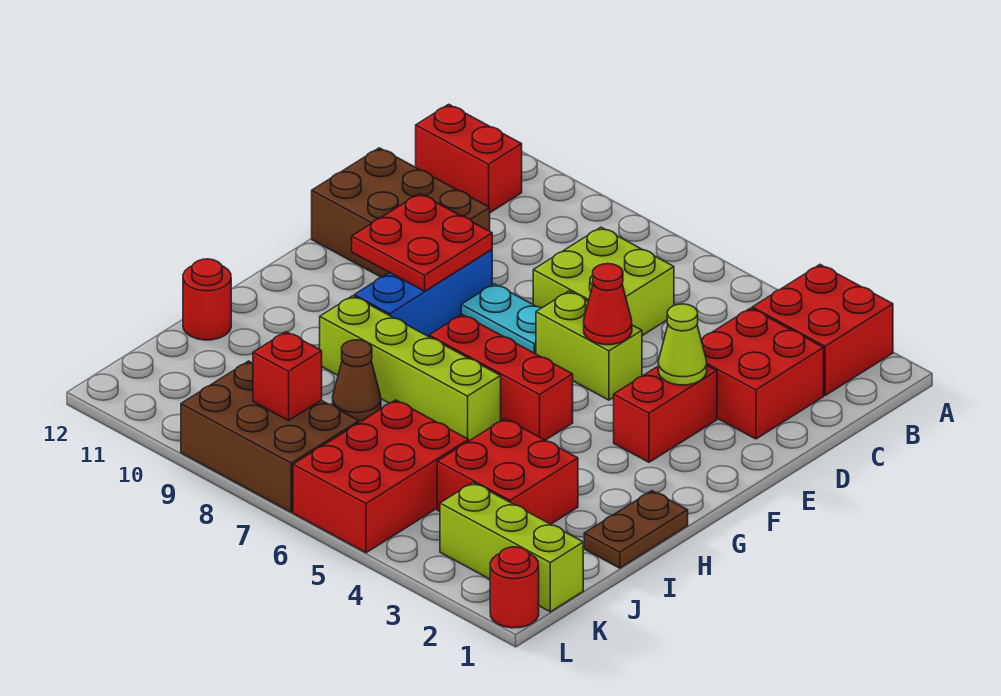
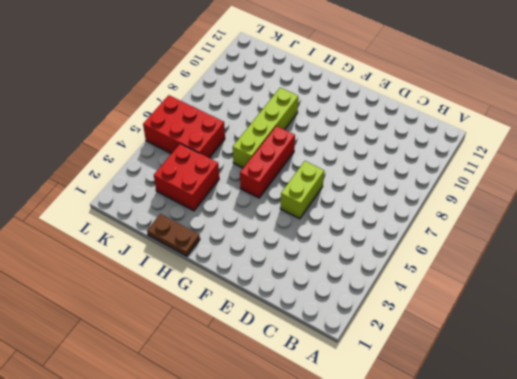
none -> red brick A2:B3 level 1
none -> red brick B11:B12 level 1
none -> red brick C2:D3 level 1

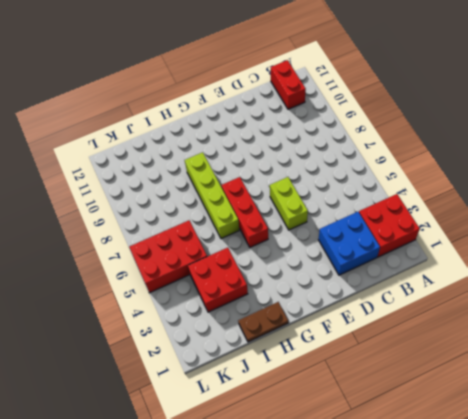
blue brick C2:D3 level 1 -> red brick C2:D3 level 1
none -> lime brick C6:D7 level 1
none -> brown brick D10:E12 level 1
none -> red brick E3:F3 level 1

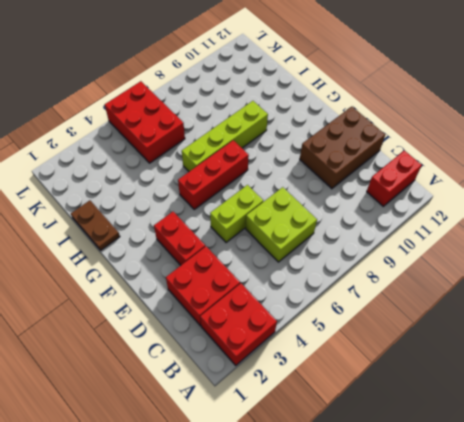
none -> cyan plate E7:E8 level 1
none -> blue brick E9:G9 level 1
none -> red brick I3:J4 level 1

